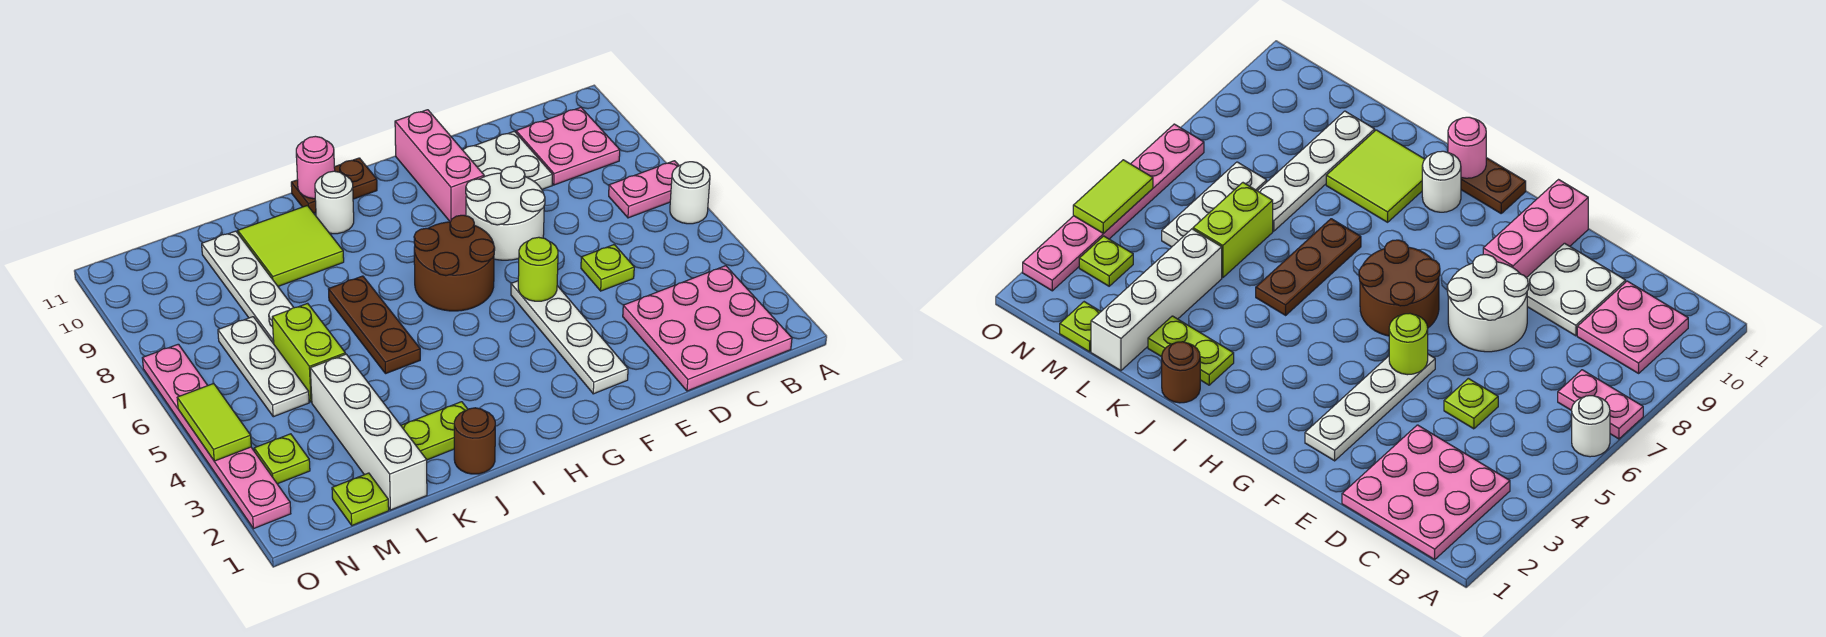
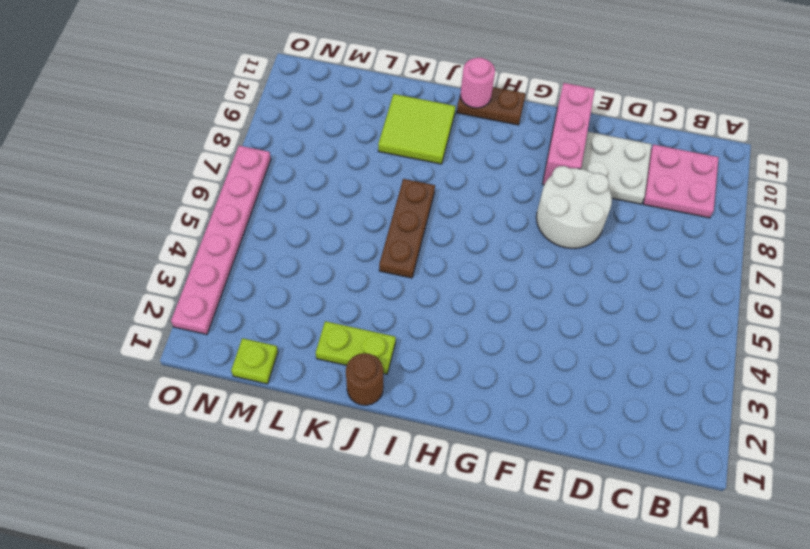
none -> white round brick A6 level 1
none -> pink plate A7:B7 level 1
none -> pink plate B1:D3 level 1

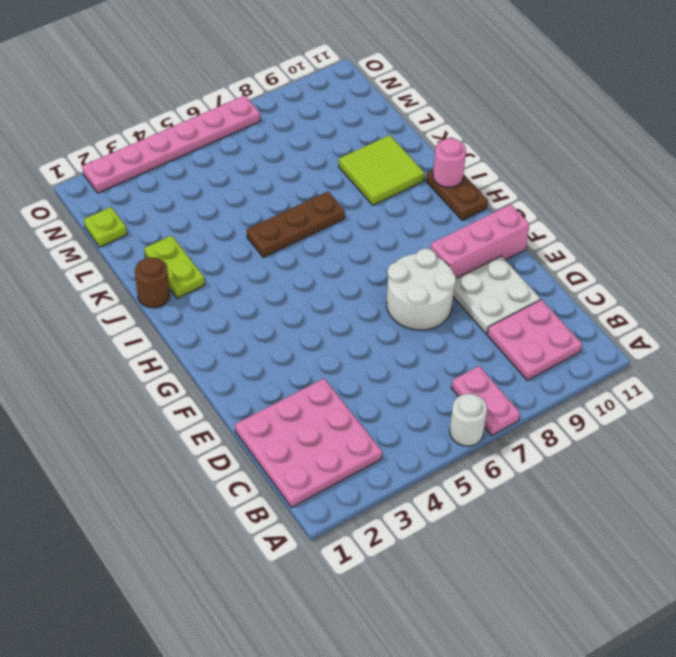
none -> lime plate D5 level 1
none -> white plate F2:F5 level 1
none -> brown round brick G6:H7 level 1

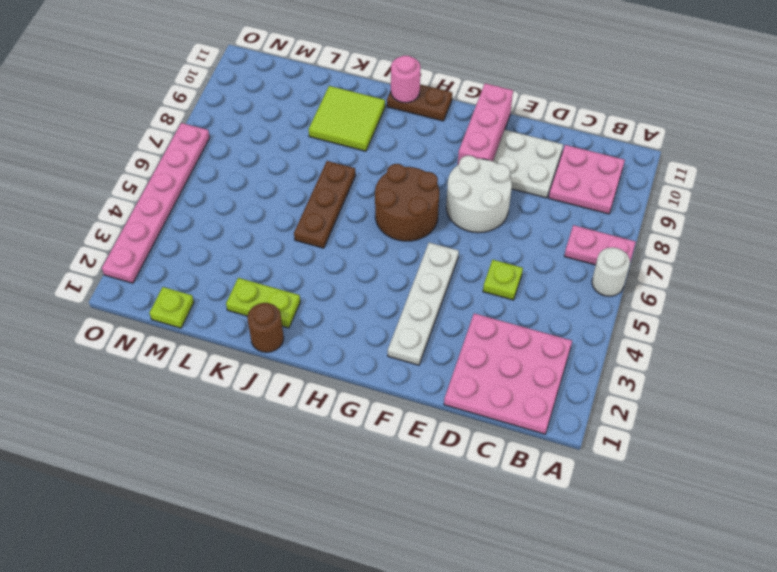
none -> white round brick I10 level 1
none -> white brick L1:L4 level 1
none -> lime brick L5:L6 level 1

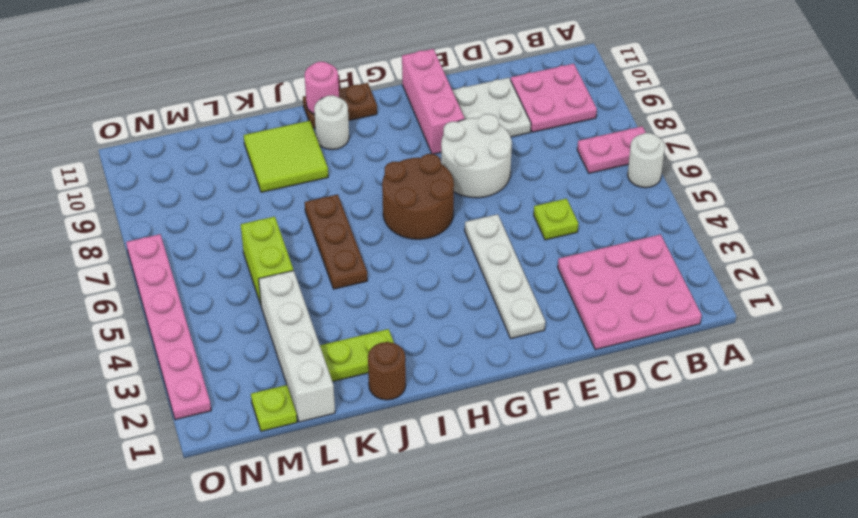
none -> white plate L7:L10 level 1
none -> white plate M5:M7 level 1
none -> lime plate N3 level 1

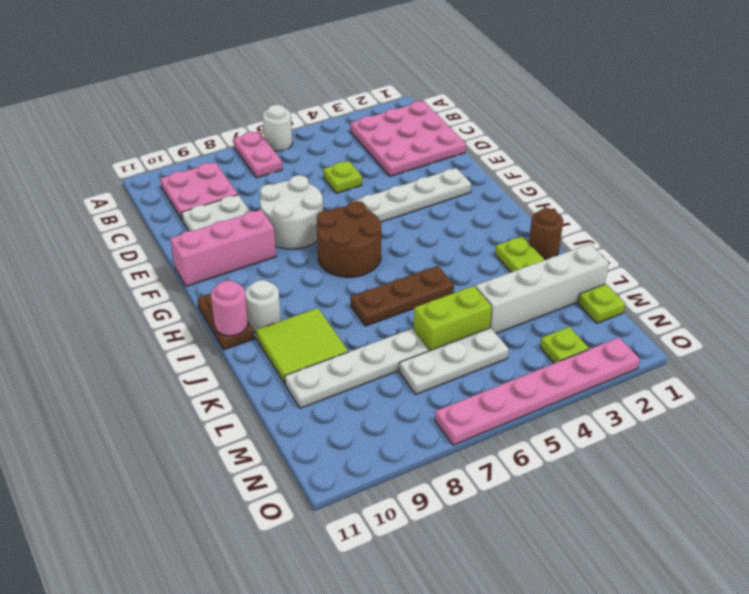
none -> lime round brick F5 level 2
none -> lime tile O4:O5 level 2

